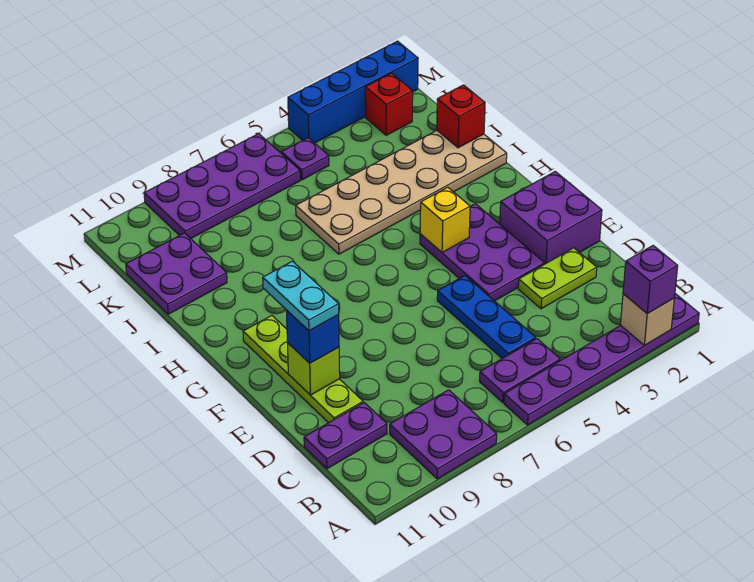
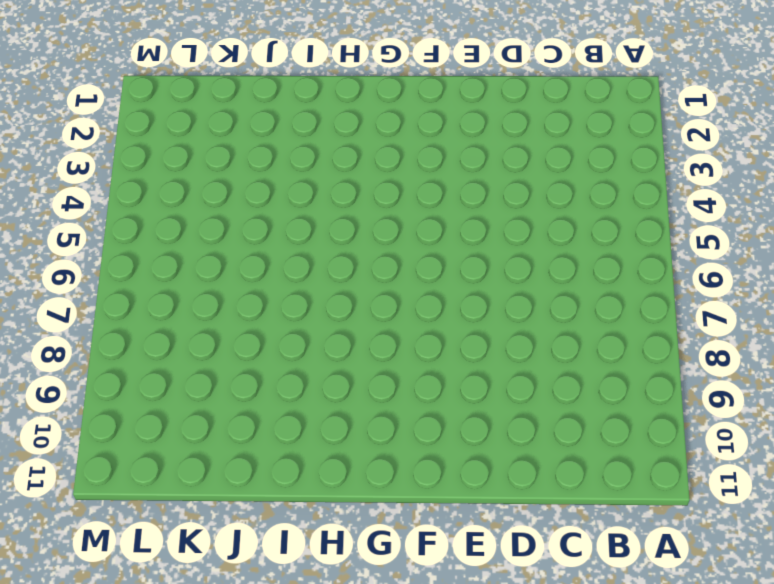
none -> purple plate A1:A6 level 1
none -> purple plate A8:B9 level 1
none -> purple plate B5:B6 level 1

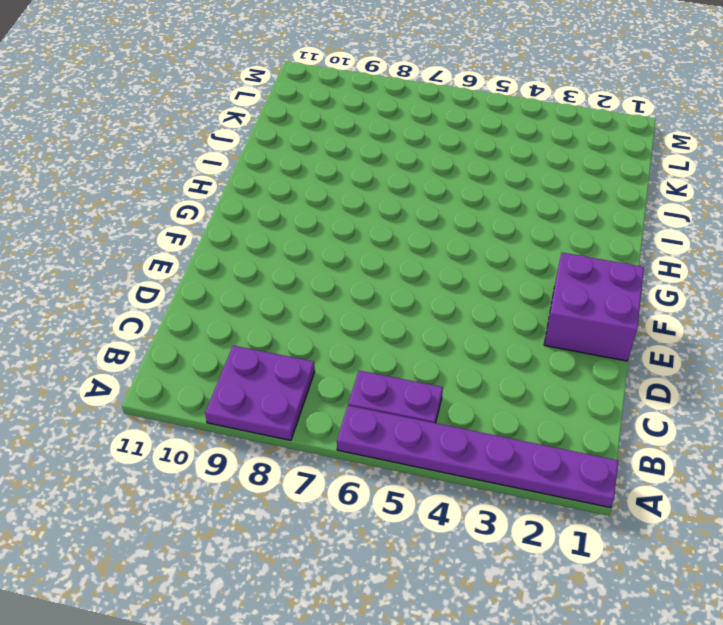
none -> blue plate C5:E5 level 1
none -> purple plate C10:C11 level 1
none -> lime plate D2:D3 level 1

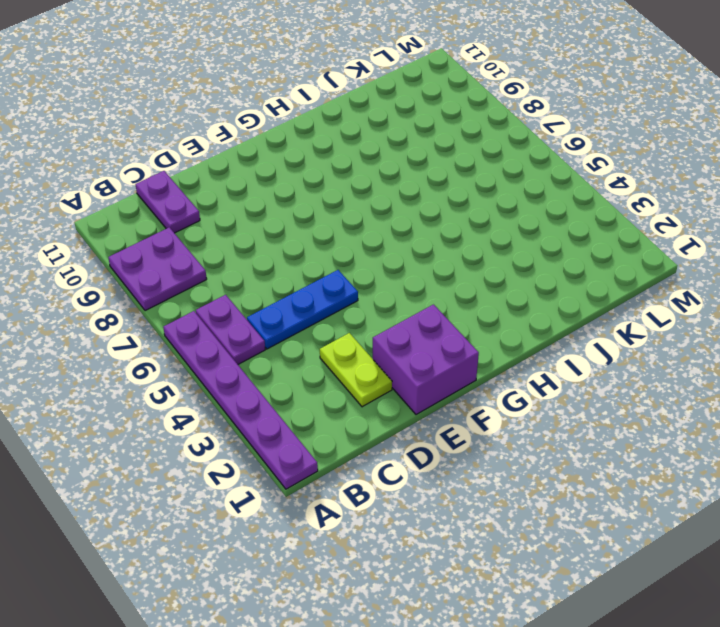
none -> lime plate D10:G10 level 1
none -> purple plate E3:G4 level 1
none -> tan plate I1:J6 level 1

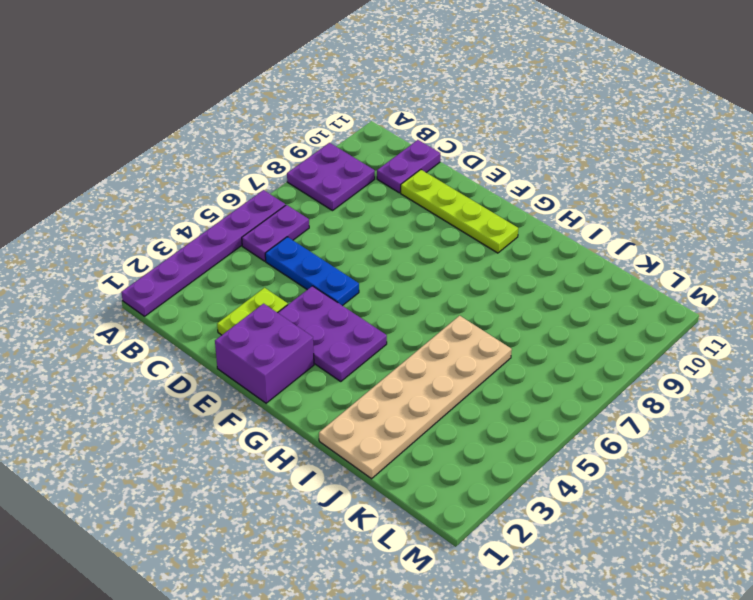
none -> purple plate J10:K11 level 1
none -> red brick L2 level 1
none -> purple plate L5 level 1

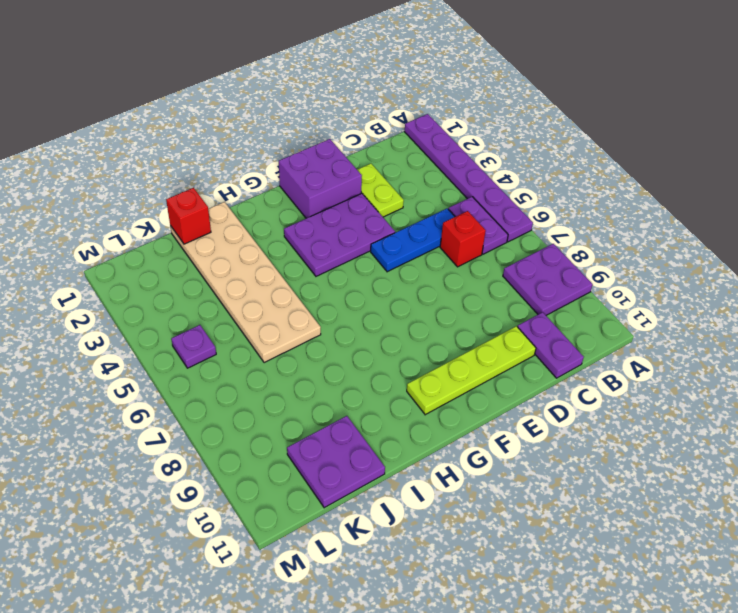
red brick C6 level 1 -> red brick L2 level 1
none -> purple plate L6:M9 level 1
none -> blue brick M1:M4 level 1
none -> tan brick A2 level 2

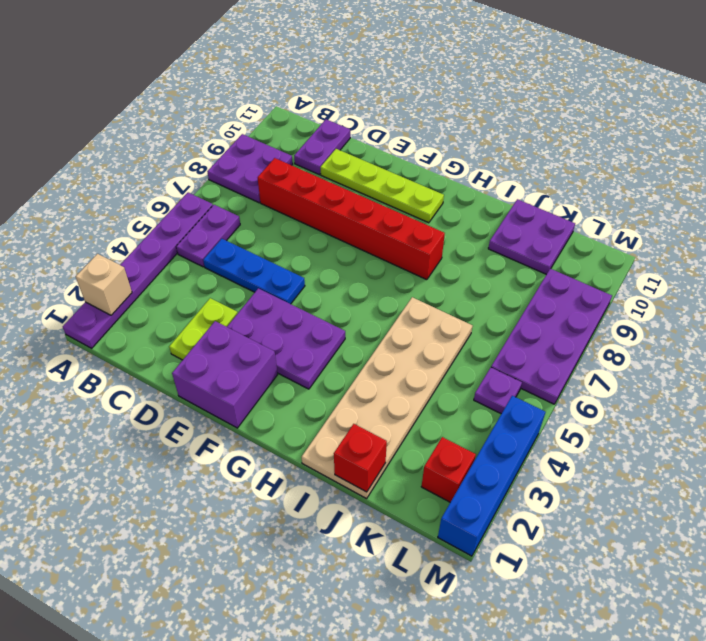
red brick C8:H8 level 1 -> none
none -> lime brick E10 level 2
none -> yellow brick G4 level 2
none -> purple brick A2 level 3

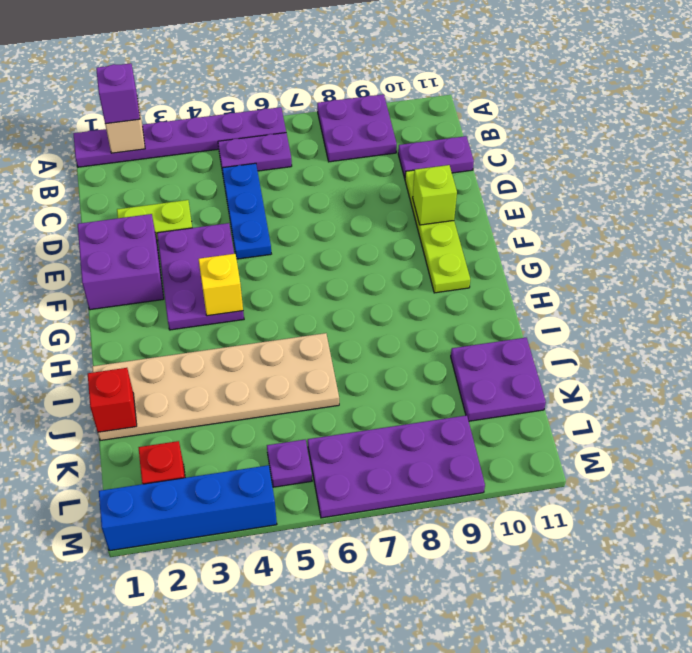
none -> blue brick E10 level 3
none -> cyan plate E10:F10 level 4

